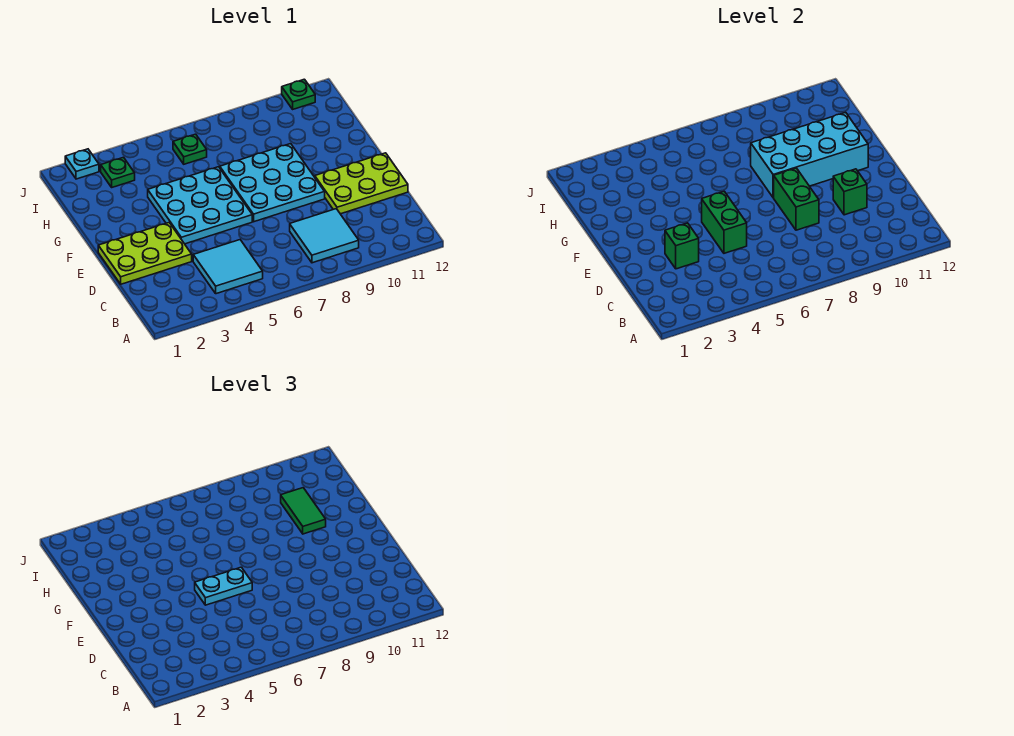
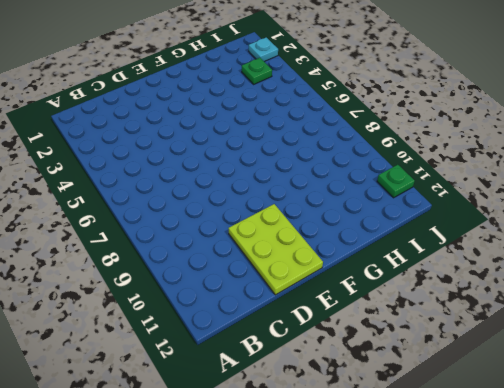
none -> cyan tile B4:C5 level 1
none -> cyan tile B8:C9 level 1
none -> lime plate D1:E3 level 1

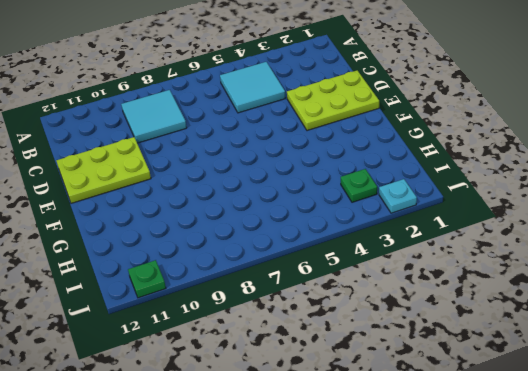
none -> cyan plate E4:G6 level 1
none -> cyan plate E7:G9 level 1
none -> green plate I6 level 1

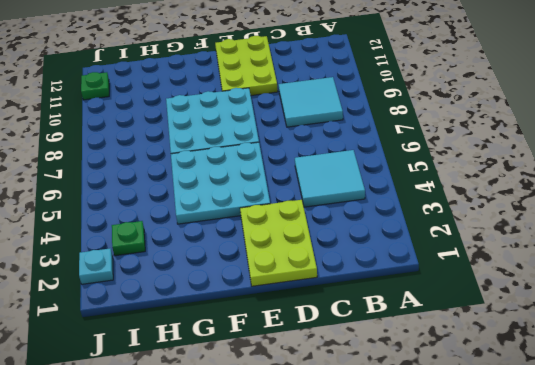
none -> green plate I6 level 1
none -> green brick D3 level 2
none -> green brick D5:E5 level 2

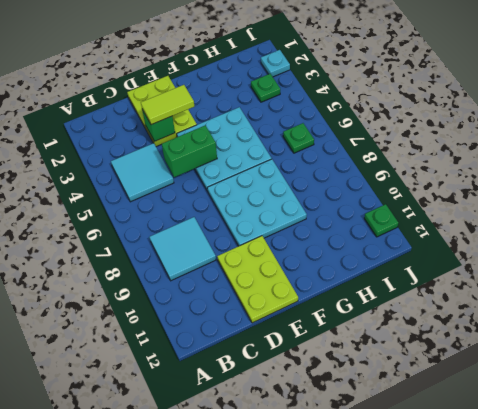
lime tile D3:E3 level 3 -> none
none -> green brick D8:E8 level 2
none -> green brick D10 level 2
none -> cyan brick F8:G11 level 2

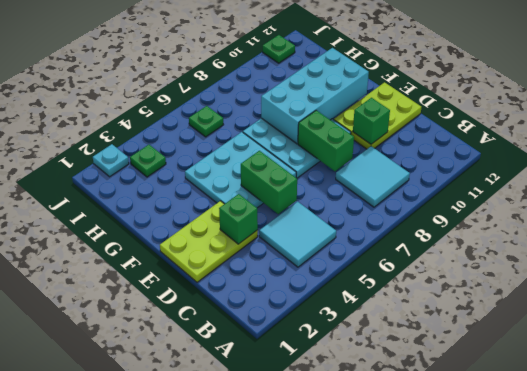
none -> cyan plate E5:E6 level 3
none -> green tile G10:H10 level 3

